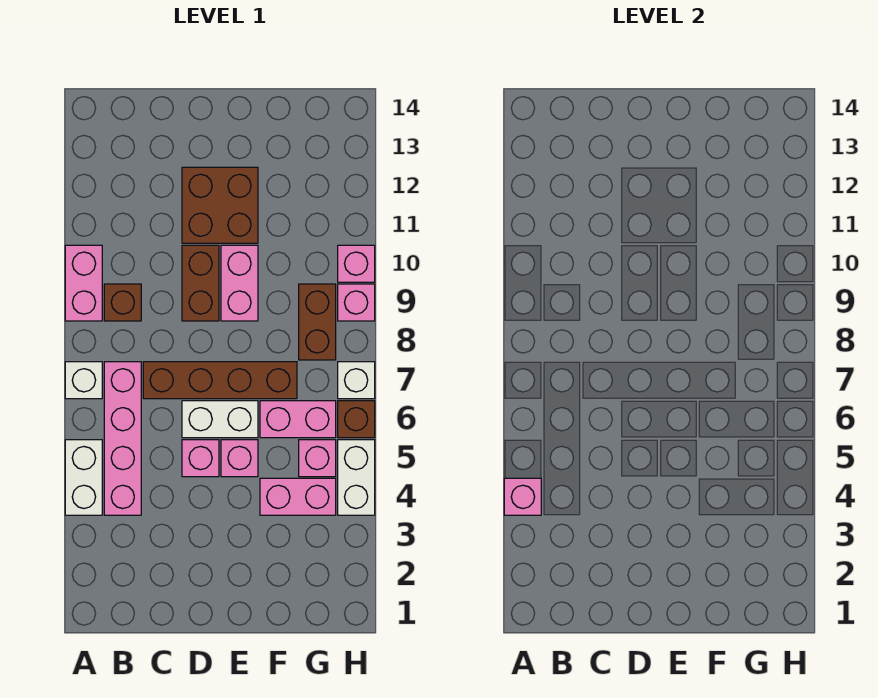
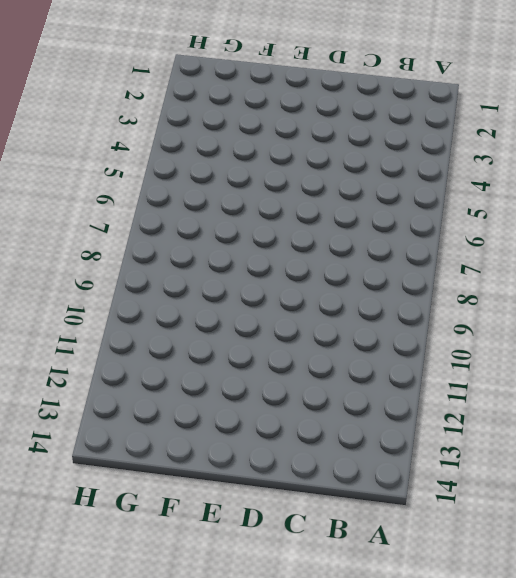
none -> white brick A4:A5 level 1
none -> white brick A7 level 1
none -> pink brick A9:A10 level 1

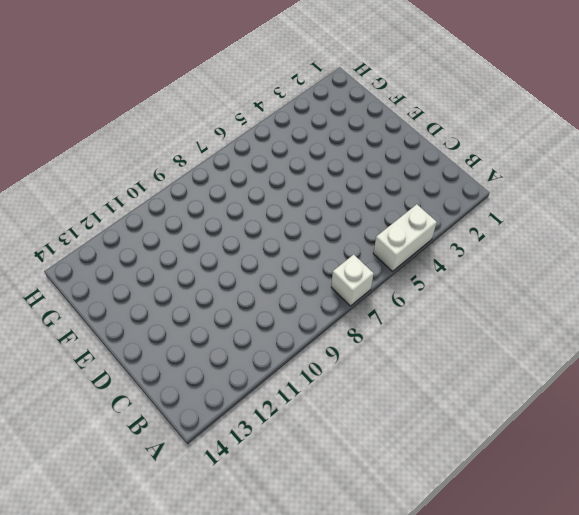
none -> pink brick A9:A10 level 1
none -> pink brick B4:B7 level 1
none -> brown brick B9 level 1

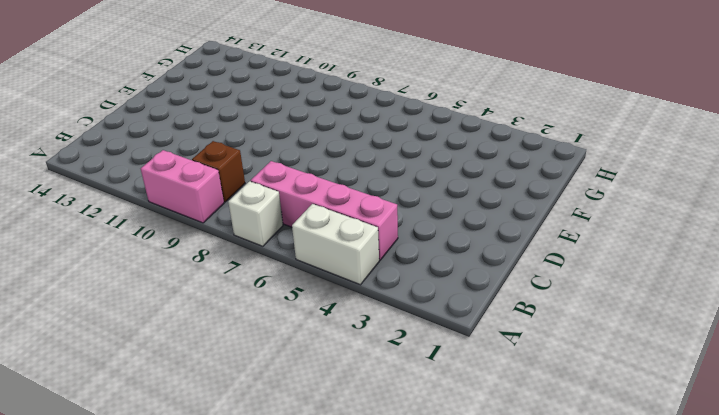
none -> brown brick C7:F7 level 1
none -> pink brick D5 level 1
none -> white brick D6:E6 level 1

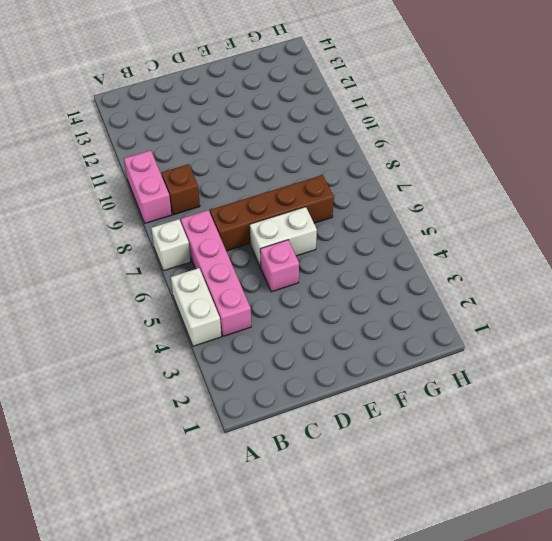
none -> brown brick D9:D10 level 1
none -> brown brick D11:E12 level 1
none -> pink brick E5 level 1

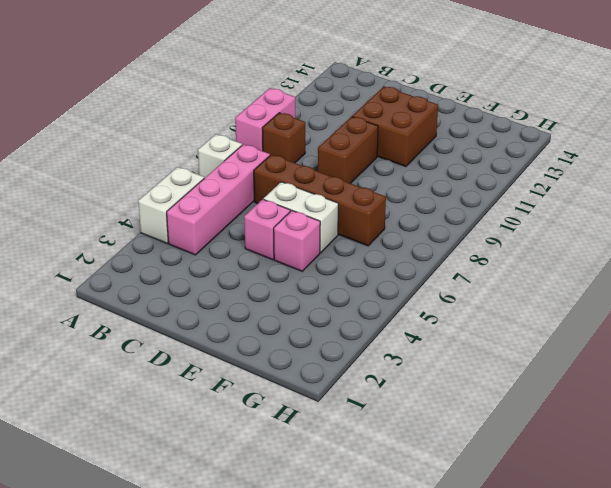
none -> pink brick E9:E10 level 1
none -> pink brick F4:G4 level 1
none -> pink brick F6:G6 level 1

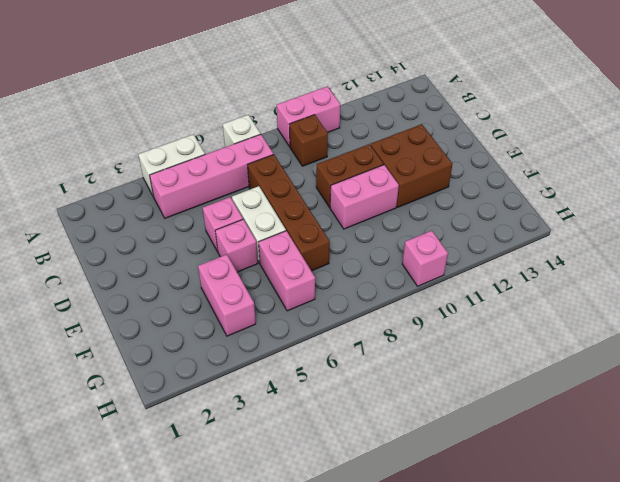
none -> pink brick G5 level 1
none -> brown brick G8:G9 level 1
none -> white brick H4:H5 level 1

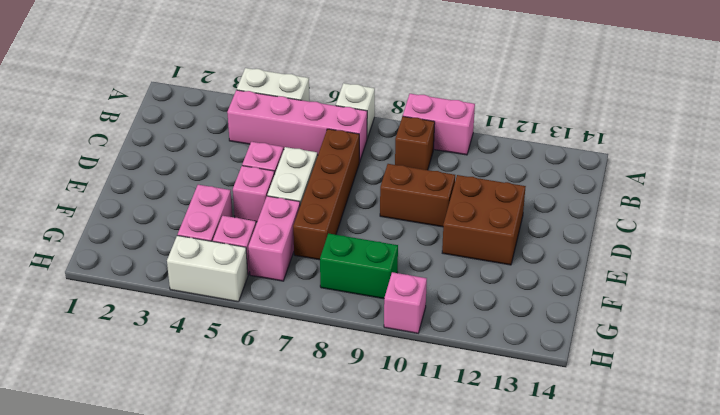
green brick G8:G9 level 1 -> brown brick G8:G9 level 1
none -> pink brick E9:E10 level 1
none -> brown brick H6 level 1
none -> white brick H7 level 1

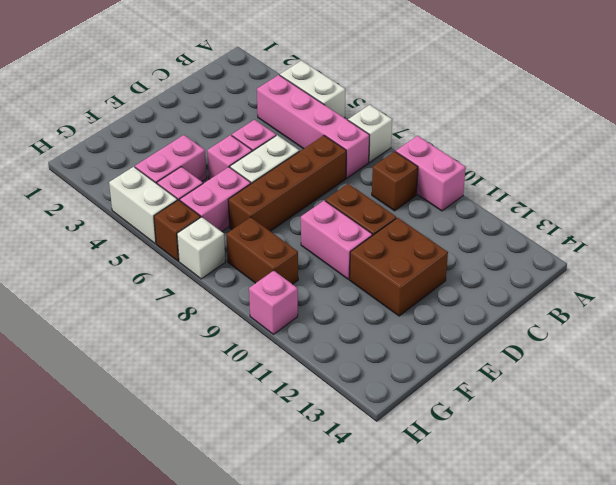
none -> pink brick H9 level 1
none -> pink brick A4 level 2

